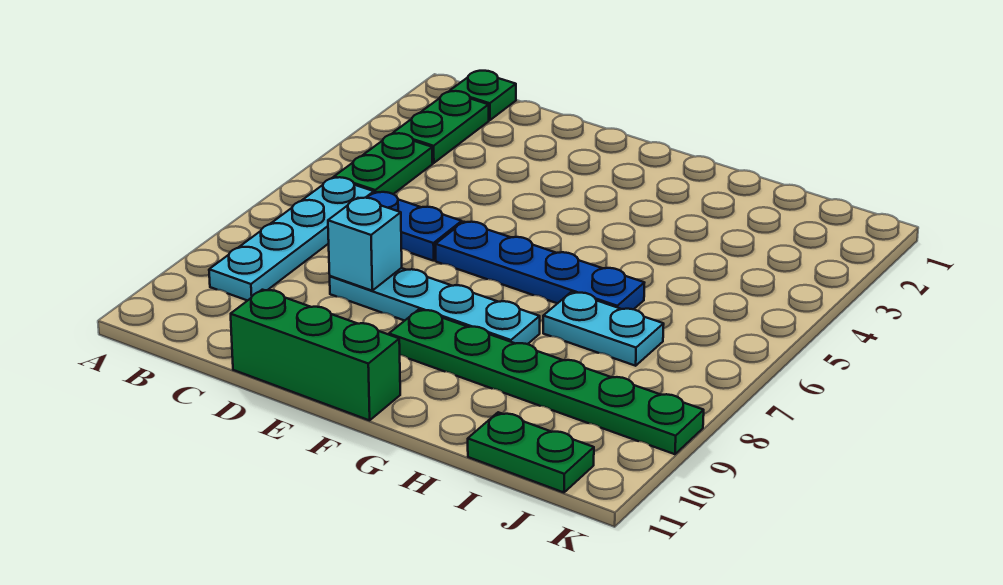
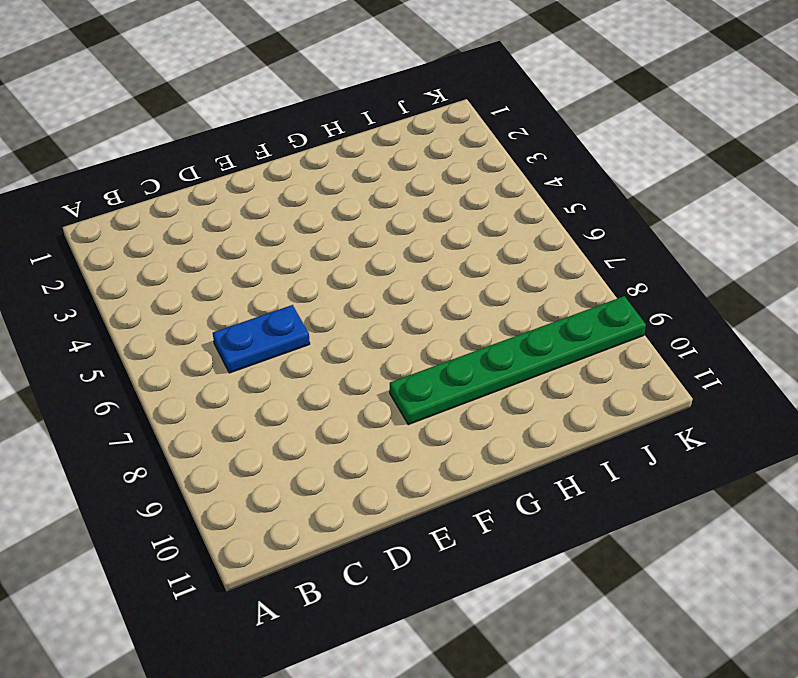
none -> green plate B1 level 1
none -> green plate B2:B3 level 1
none -> green plate B4:B5 level 1

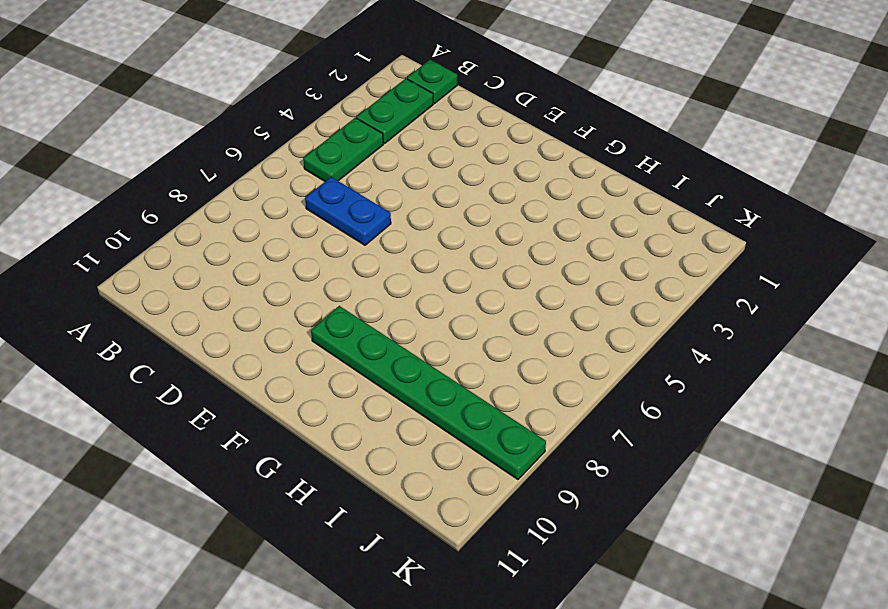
none -> cyan plate B6:B9 level 1
none -> cyan plate D8:G8 level 1
none -> green brick D11:F11 level 1

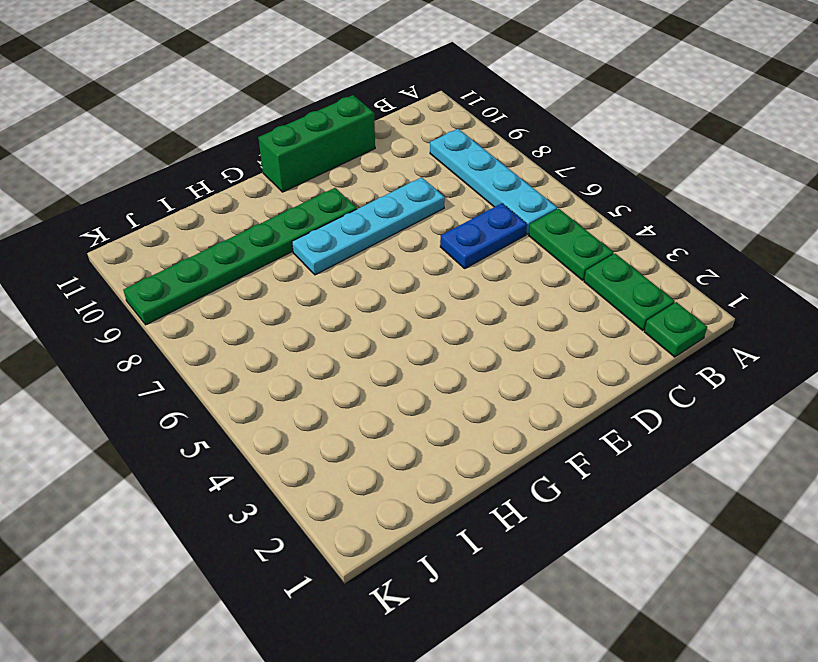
none -> blue plate E6:H6 level 1
none -> cyan plate H7:I7 level 1
none -> green plate I11:J11 level 1

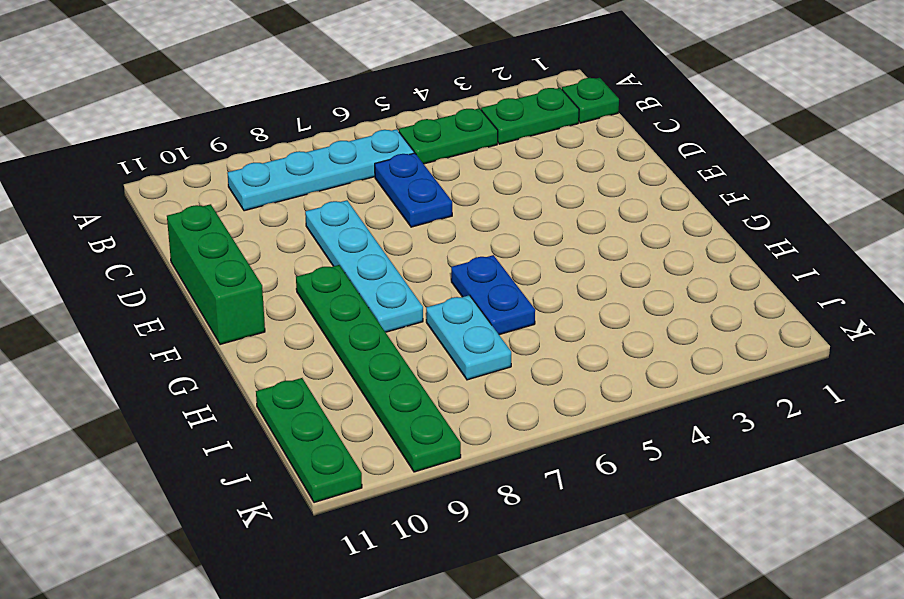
blue plate G6:H6 level 1 -> blue plate E6:H6 level 1
green plate I11:K11 level 1 -> green plate I11:J11 level 1
none -> cyan brick D8 level 2

